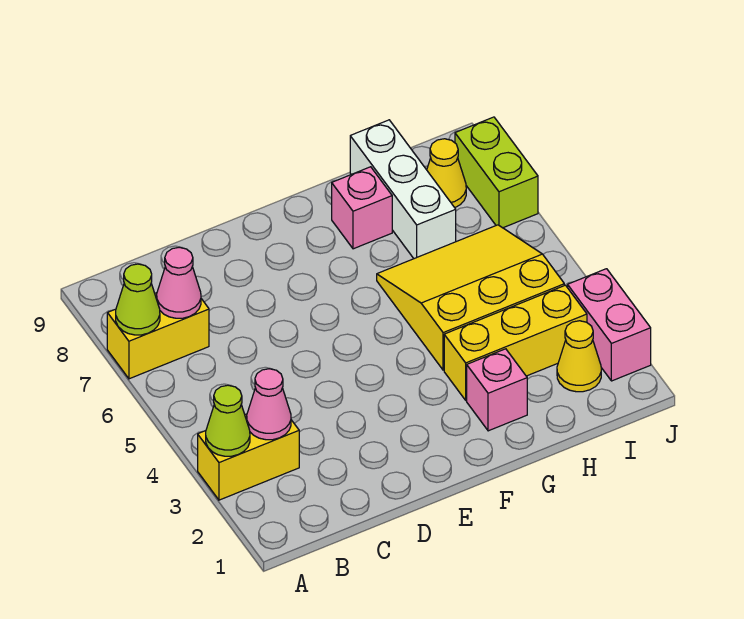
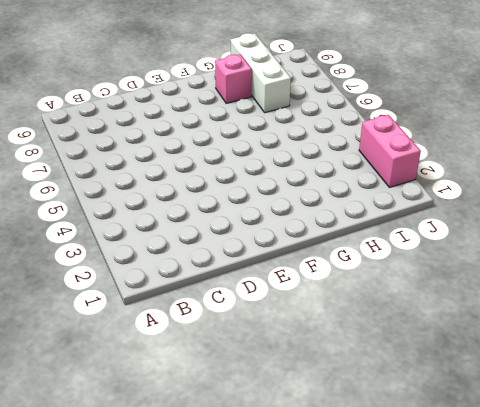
none -> yellow brick A3:B3 level 1
none -> yellow brick A7:B7 level 1
none -> pink brick G2 level 1

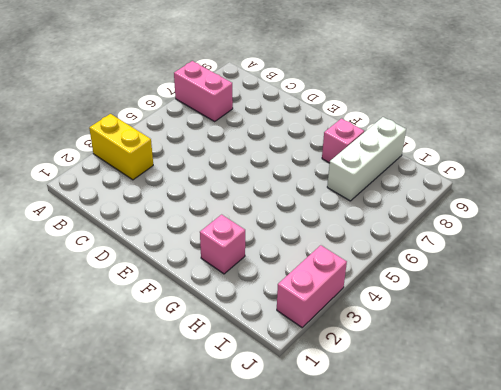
pink brick A7:B7 level 1 -> yellow brick A7:B7 level 1
none -> yellow brick G3:I3 level 1
none -> yellow slope G4:I6 level 1 top 4
none -> yellow cone I2 level 1

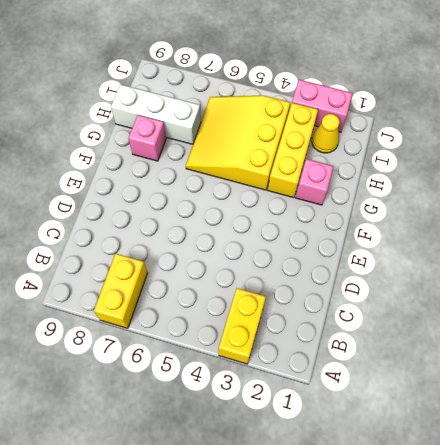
none -> yellow cone I8 level 1
none -> lime brick J7:J8 level 1
none -> lime cone A3 level 2

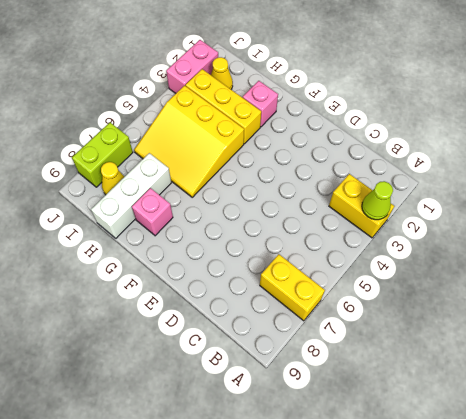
none -> lime cone A7 level 2
none -> pink cone B3 level 2
none -> pink cone B7 level 2

